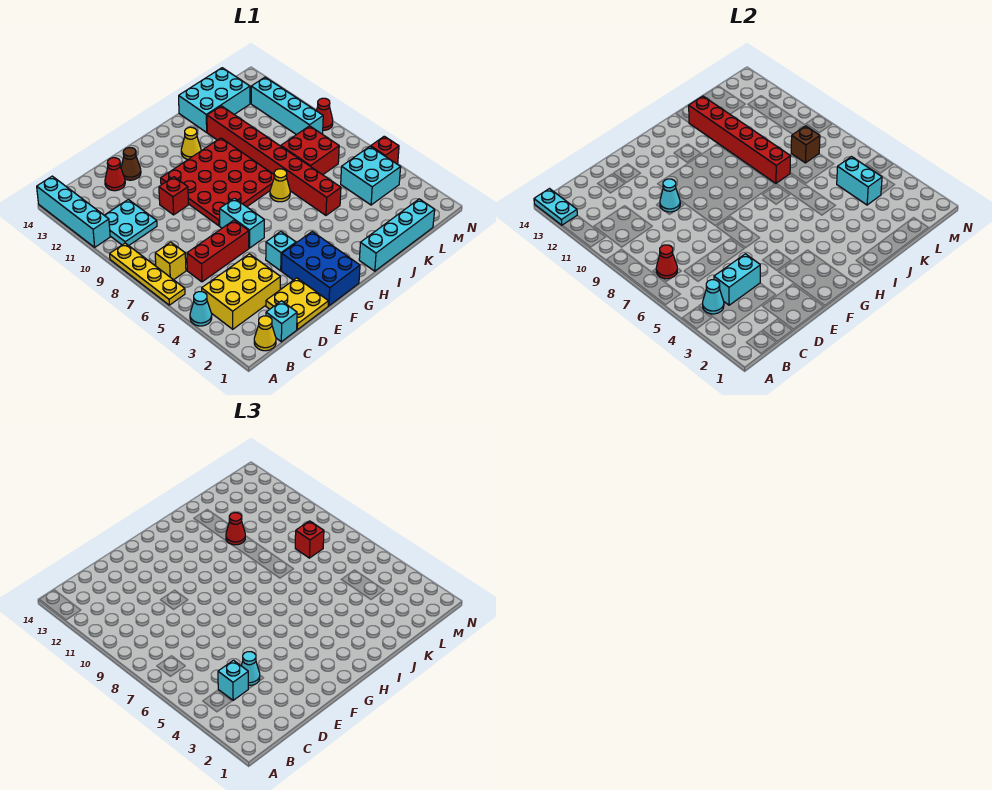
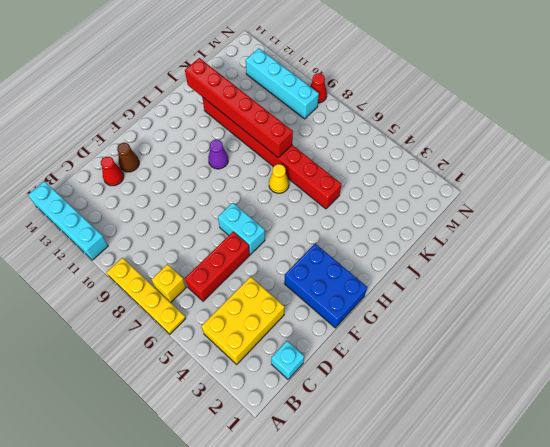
purple cone H10 level 1 -> red plate F8:I11 level 1
none -> cyan cone A4 level 1
none -> yellow cone B1 level 1
none -> cyan plate B10:C11 level 1
none -> yellow plate D1:E2 level 1

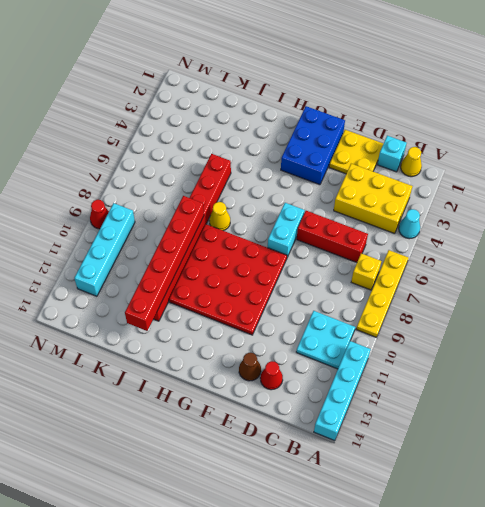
none -> red brick E10 level 1
none -> cyan brick F4 level 1
none -> yellow cone H12 level 1
none -> cyan brick I1:L1 level 1

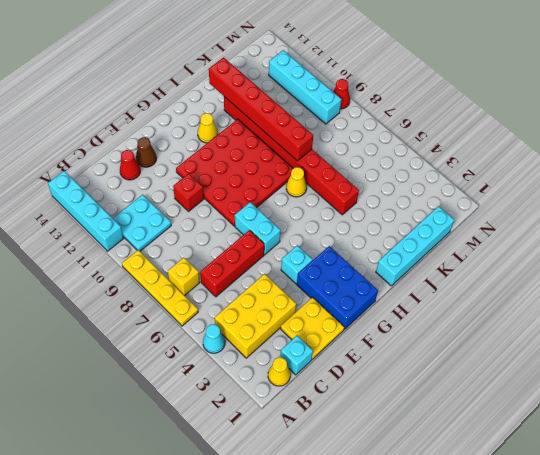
none -> cyan brick J13:L14 level 1
none -> red brick K7:L8 level 1
none -> cyan brick L4:M5 level 1
none -> red brick N5 level 1

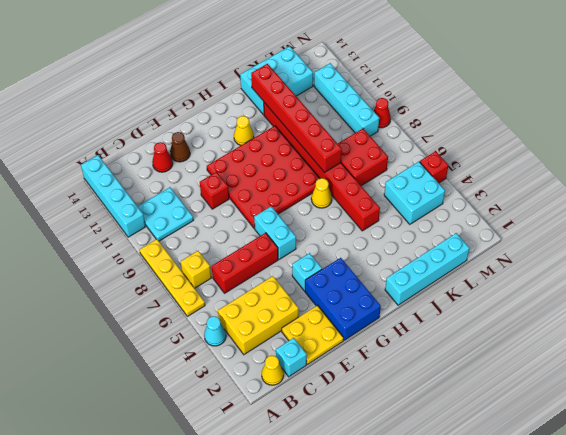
none -> cyan plate A13:A14 level 2
none -> cyan cone B4 level 2
none -> red cone B7 level 2
none -> cyan brick C4:D4 level 2

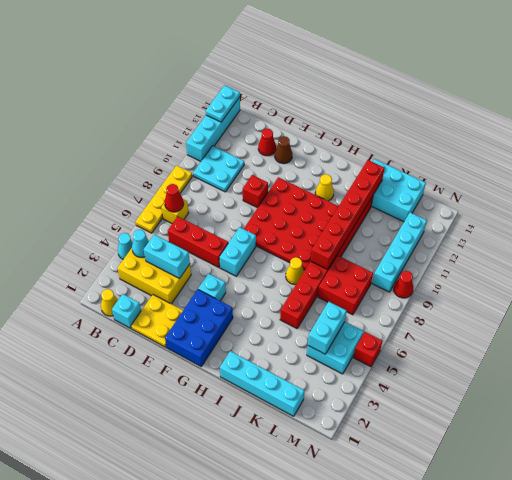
none -> cyan cone E10 level 2
none -> brown brick L8 level 2
none -> cyan brick C4 level 3
none -> cyan cone D4 level 3

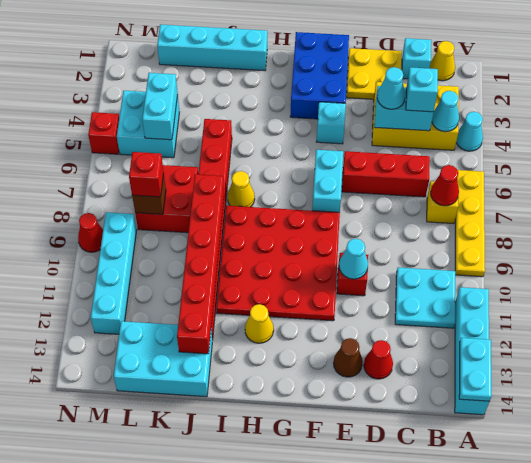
none -> red cone J11 level 3

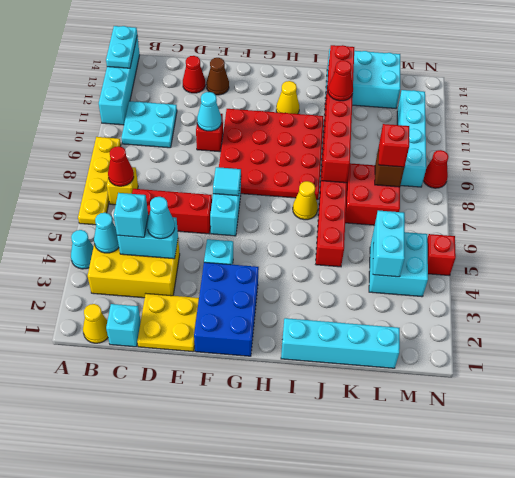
cyan tile F7 level 2 -> none

